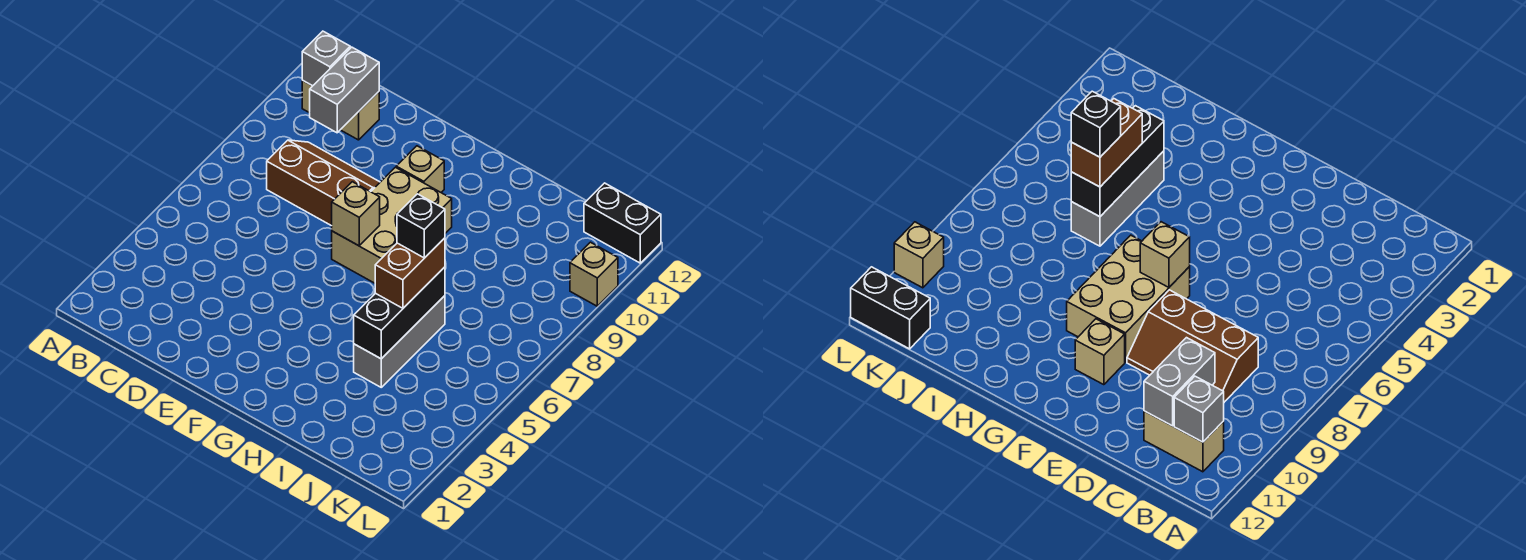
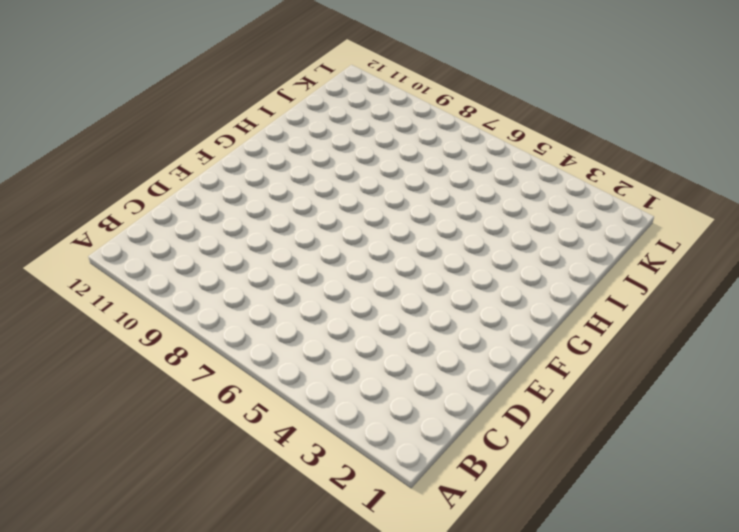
none -> tan brick B11:C11 level 1
none -> brown slope C8:E9 level 1 top 8
none -> tan brick F7:G9 level 1

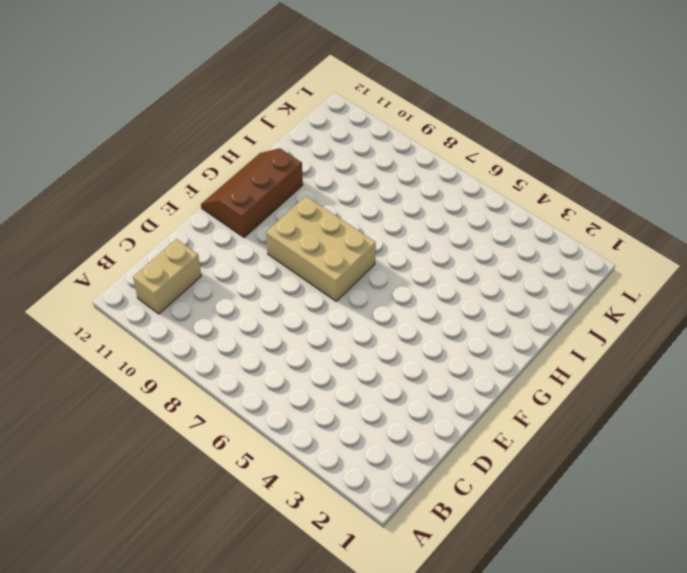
brown slope F11:H12 level 1 top 11 -> brown slope C8:E9 level 1 top 8
none -> tan brick F10 level 1
none -> grey brick I4:I6 level 1
none -> black brick K12:L12 level 1

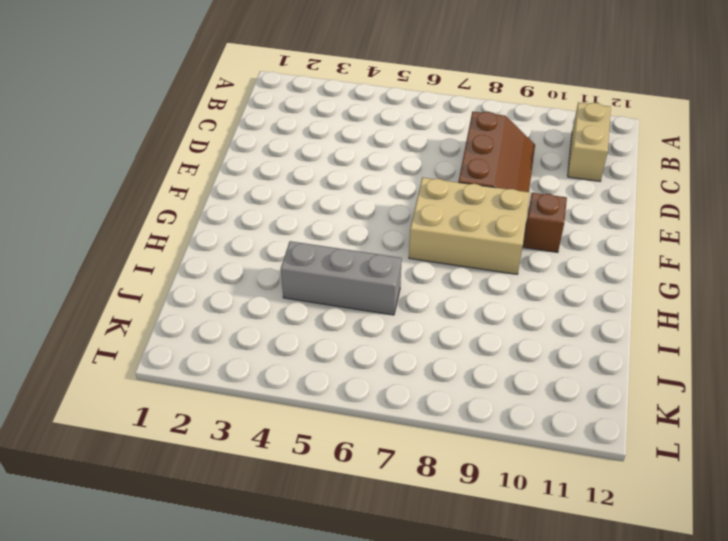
brown brick F10 level 1 -> tan brick F10 level 1
none -> black brick K12:L12 level 1
none -> tan brick L10 level 1
none -> grey brick B11 level 2

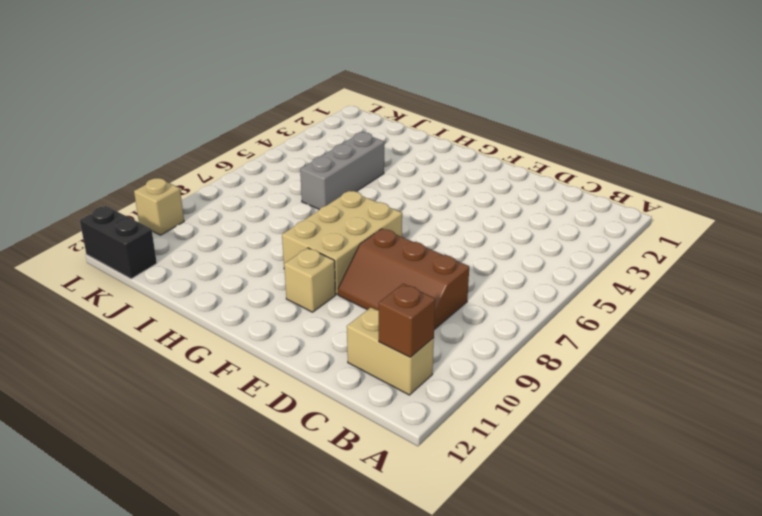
brown brick B11 level 2 -> grey brick B11 level 2
none -> grey brick C10:C11 level 2
none -> tan brick F7 level 2
none -> black brick I4:I6 level 2

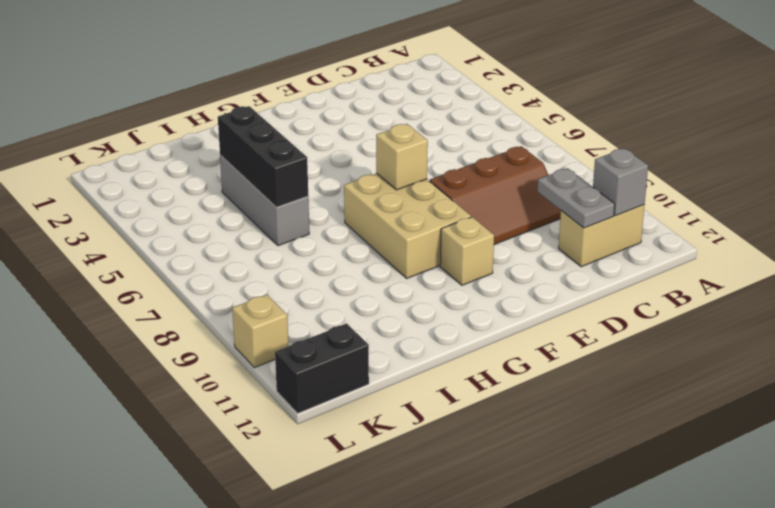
grey plate C10:C11 level 2 -> grey brick C10:C11 level 2
none -> brown brick I5:I6 level 3
none -> black brick I6 level 4

